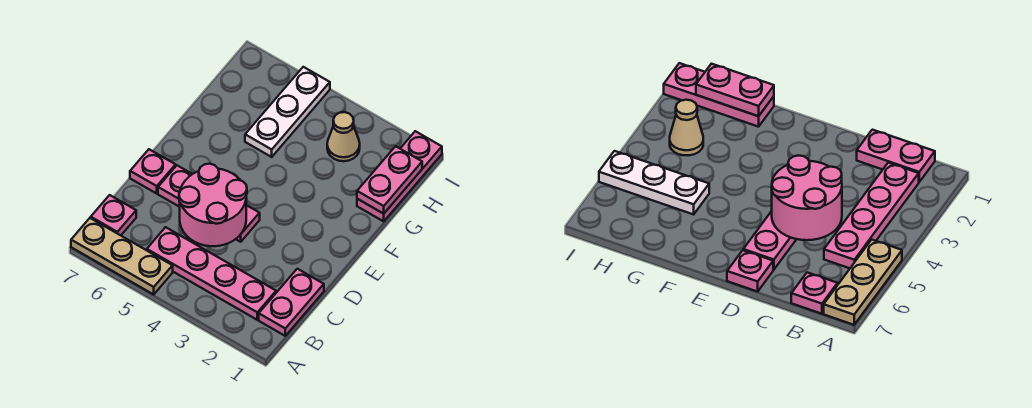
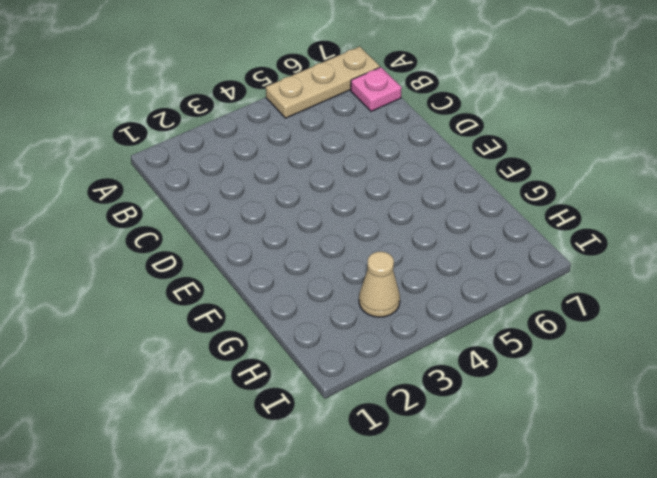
none -> pink plate B1:C1 level 1
none -> pink plate B2:B5 level 1

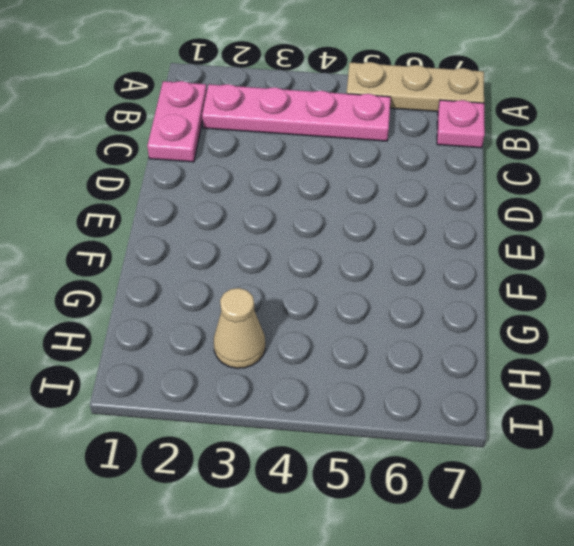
none -> pink plate D4:D6 level 1
none -> pink plate D7 level 1

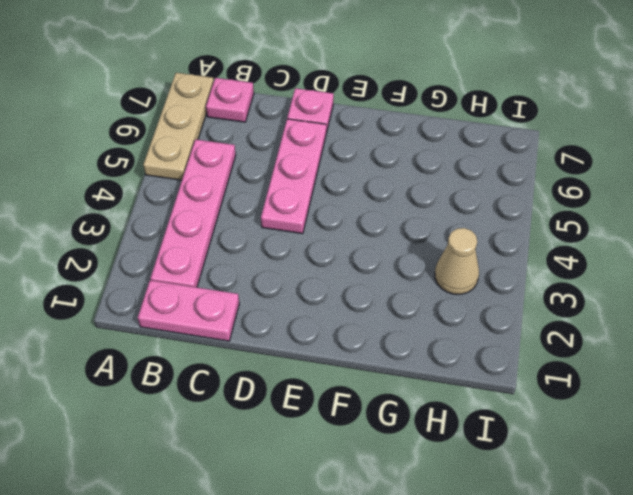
none -> pink plate G1:I1 level 1
none -> white plate G5:I5 level 1

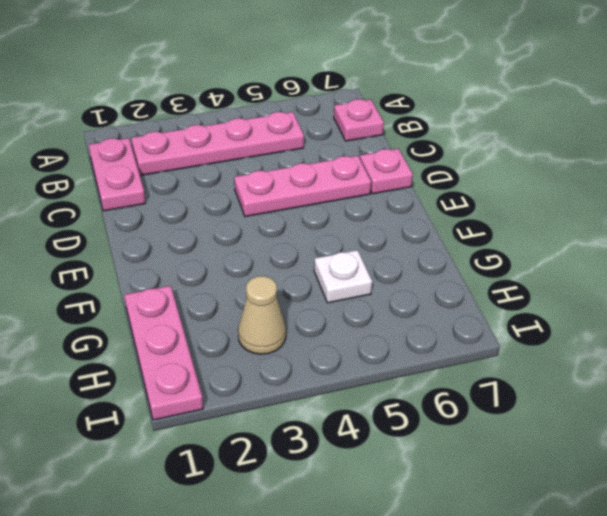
white plate G5 level 1 -> white plate G5:I5 level 1
none -> tan plate A5:A7 level 1
none -> pink round brick C4:D5 level 2

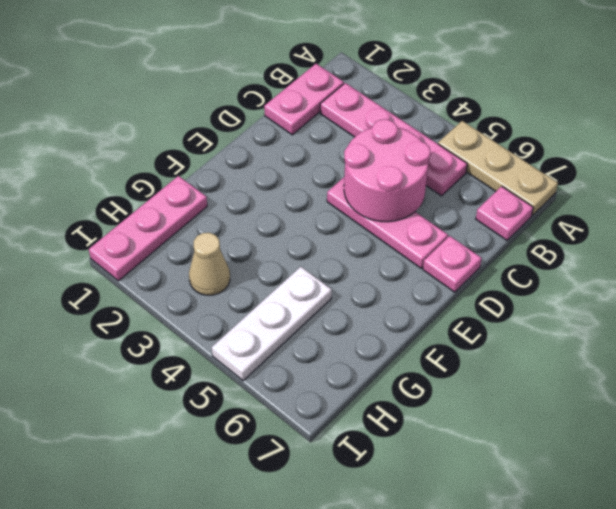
none -> pink plate G1:H1 level 2

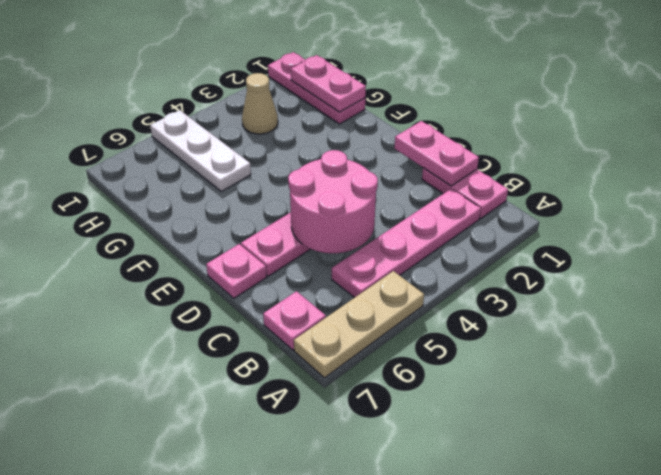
pink plate C1:D1 level 2 -> none

